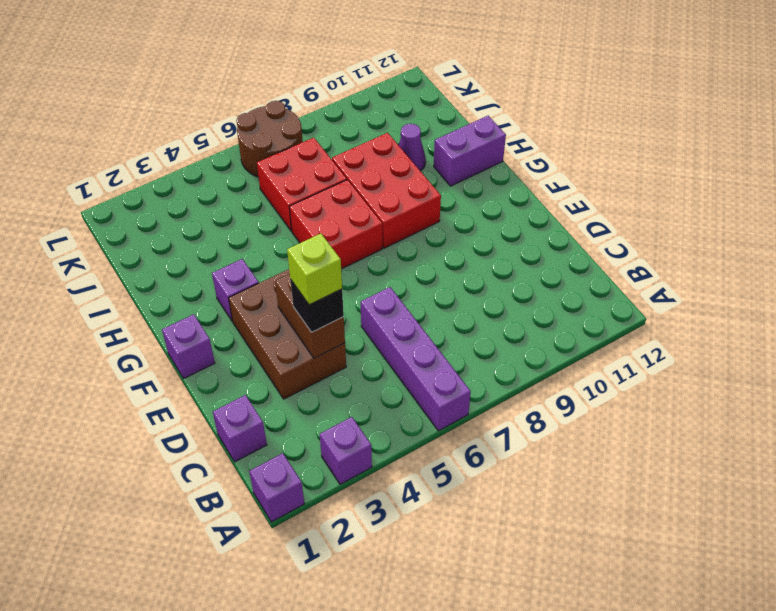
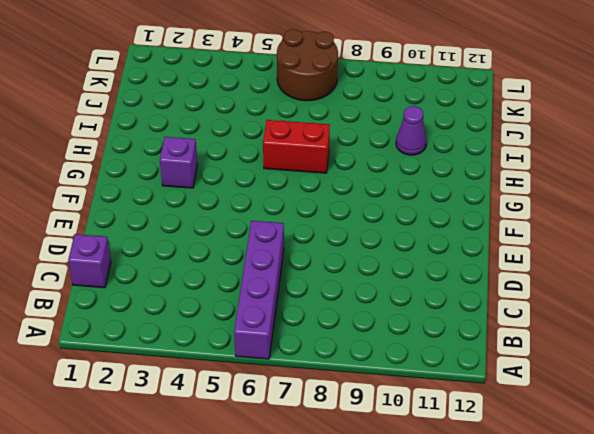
red brick H6:H7 level 1 -> red brick G6:H7 level 1
none -> purple brick A1 level 1
none -> purple brick A3 level 1
none -> brown brick D3:F4 level 1

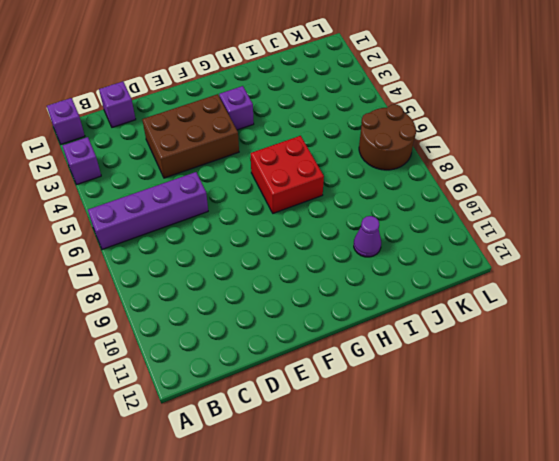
none -> purple brick F1 level 1
none -> red brick G8:I9 level 1
none -> purple brick H11:H12 level 1

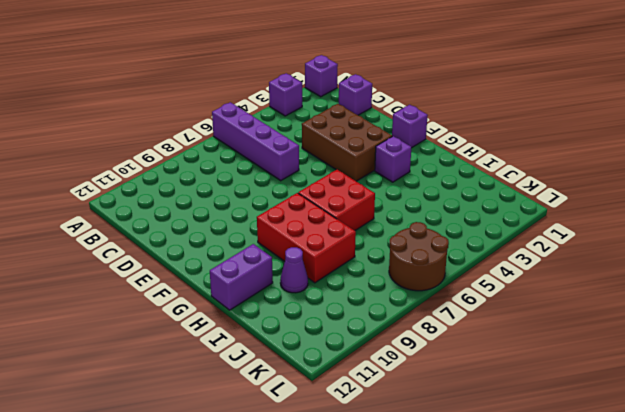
none -> red brick I6:J7 level 1
none -> brown brick D4:E4 level 2
none -> black brick D4 level 3

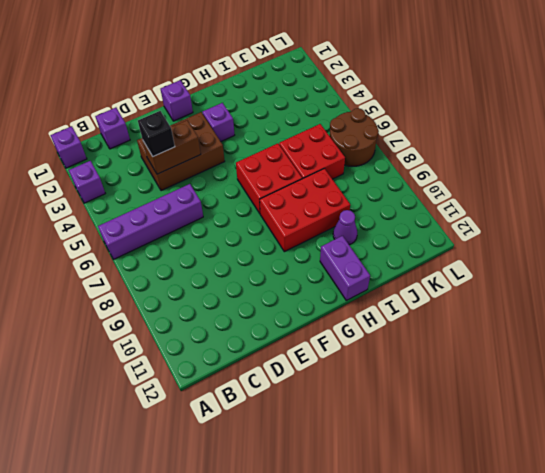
none -> lime brick D4 level 4

